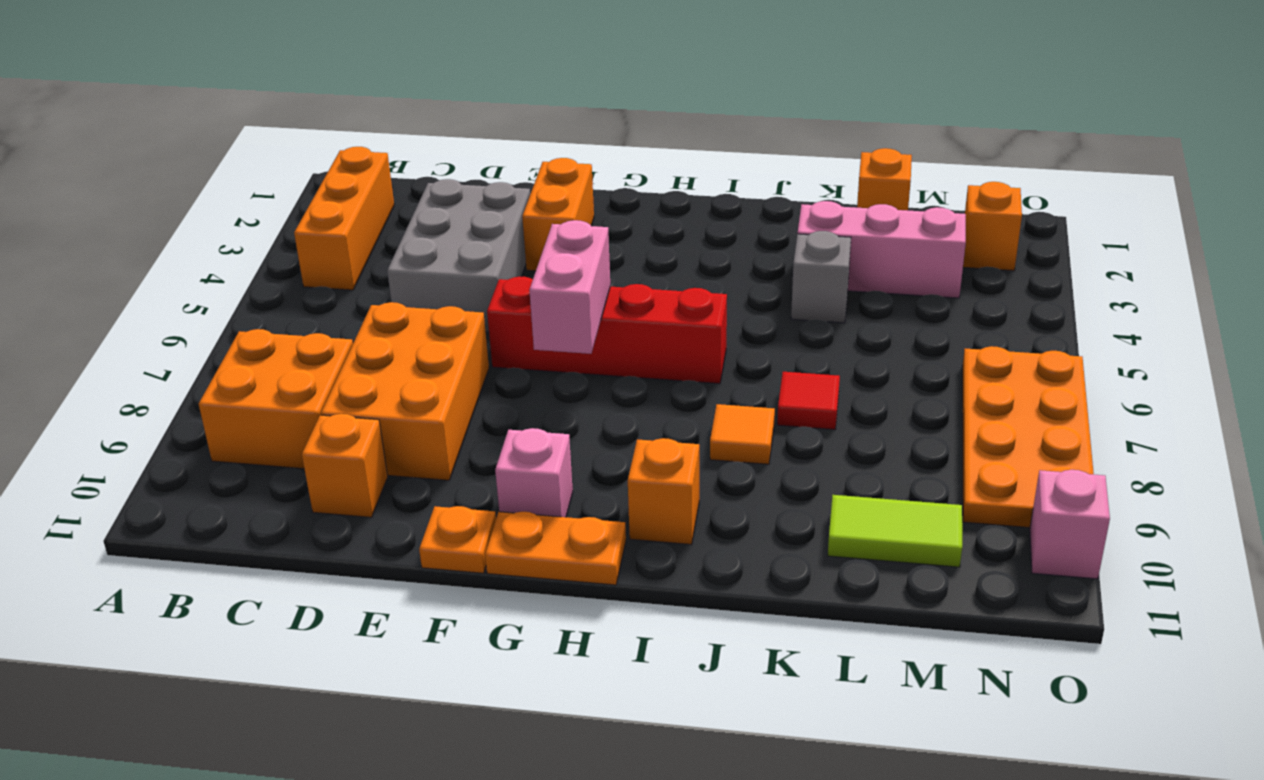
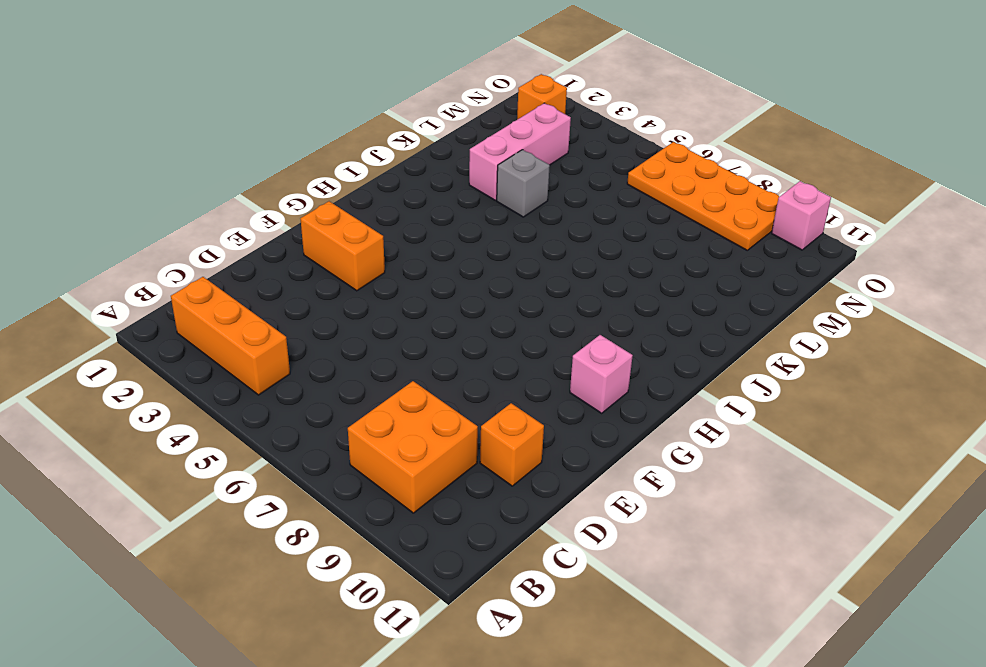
none -> grey brick D3:E5 level 1
none -> orange brick D7:E9 level 1
none -> red brick F6:I6 level 1

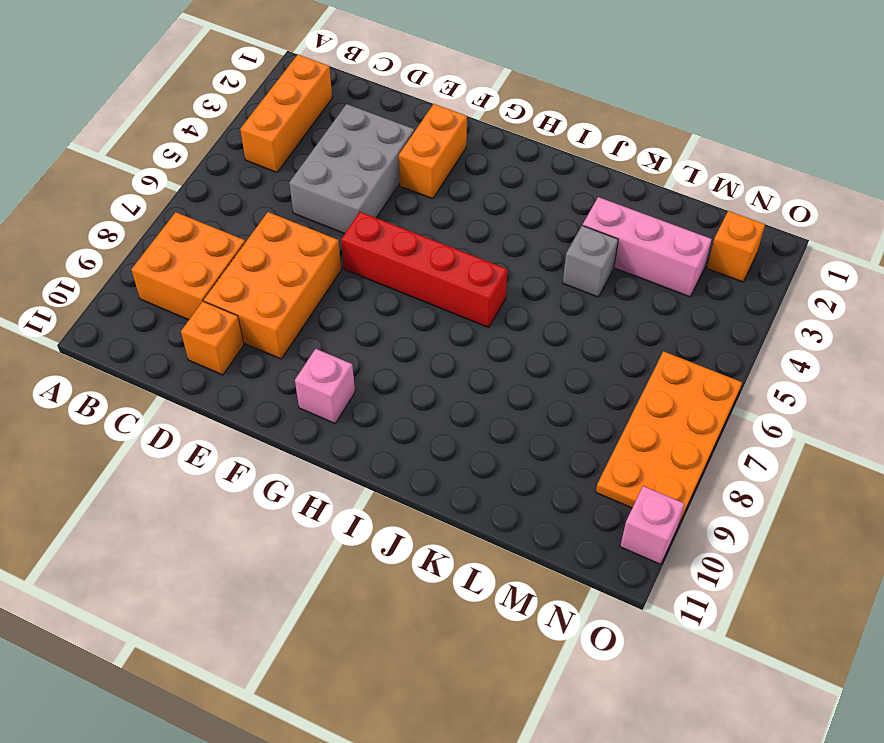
none -> orange plate F11 level 1
none -> orange plate G11:H11 level 1
none -> orange brick I10 level 1

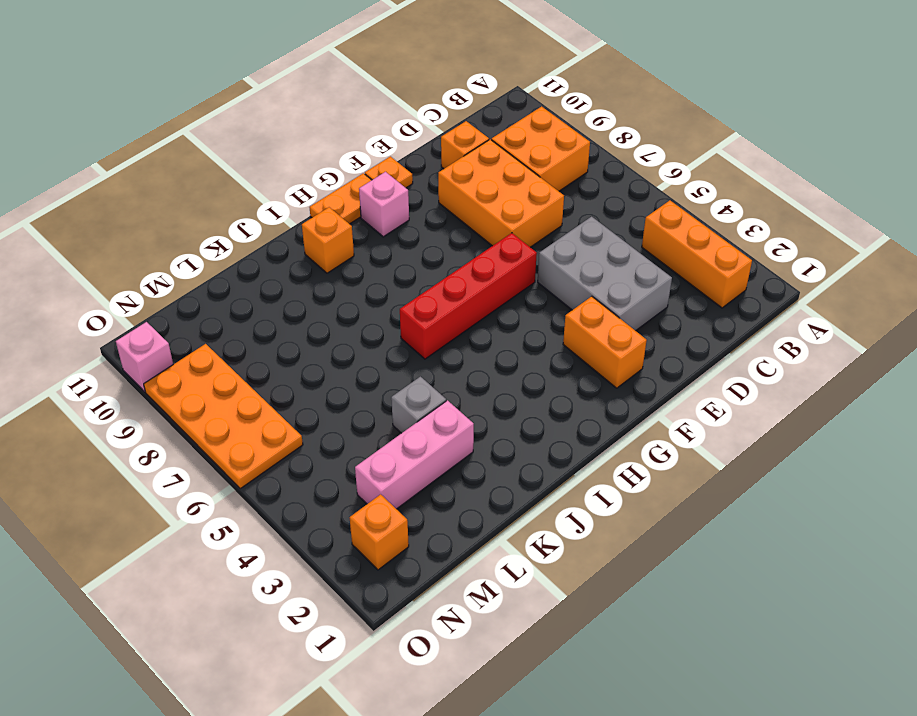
none -> orange tile J8 level 1
none -> red tile K7 level 1
none -> orange brick L1 level 1

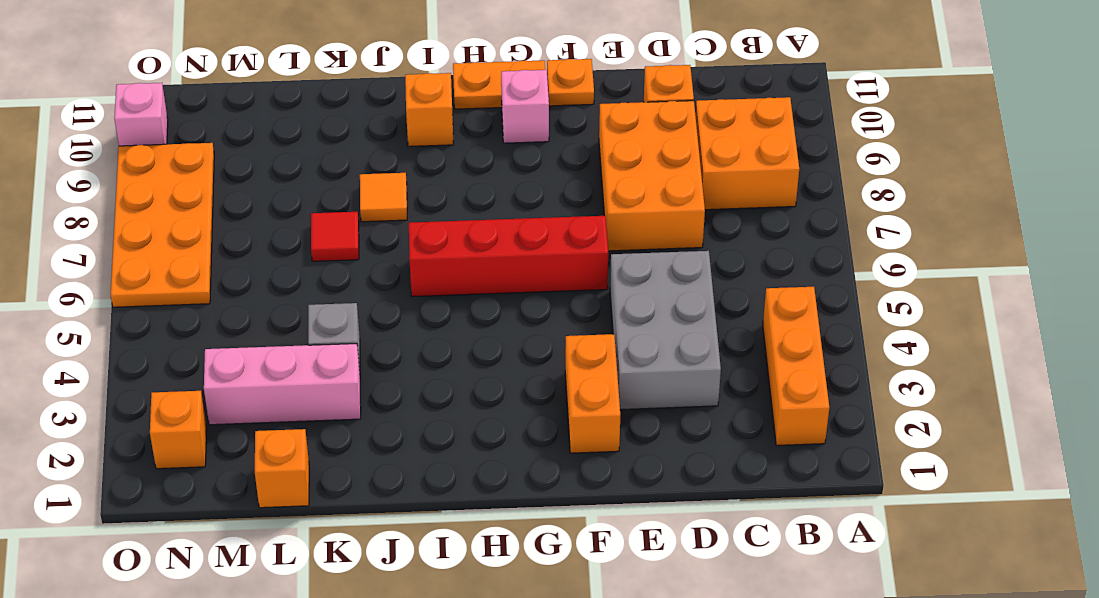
none -> lime tile L10:M10 level 1
none -> pink brick G6:G7 level 2

